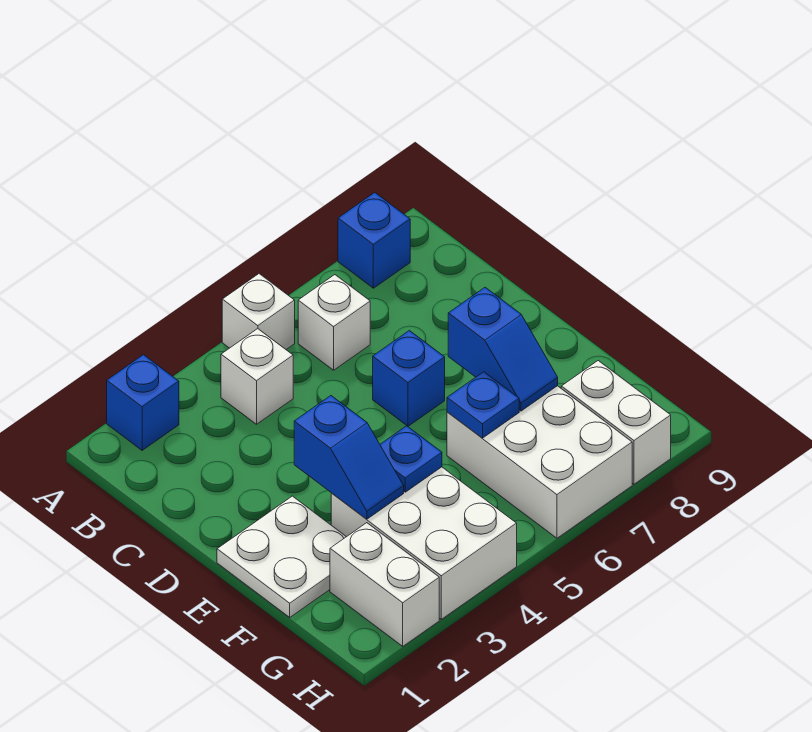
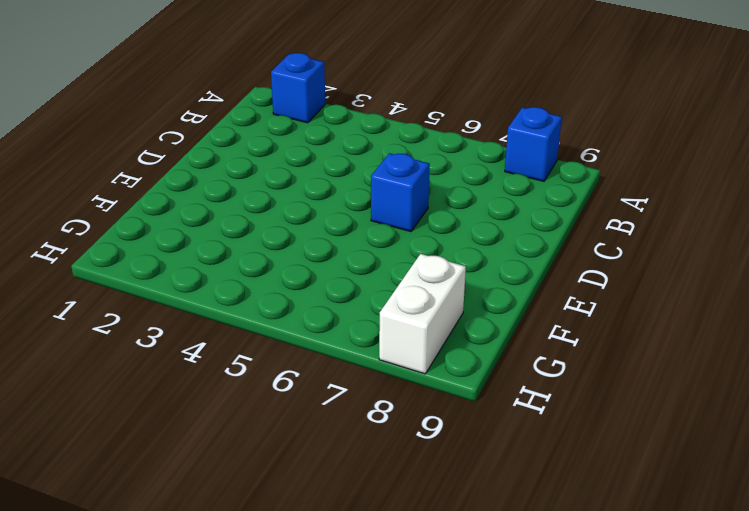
none -> white brick A5 level 1
none -> white brick B4 level 1
none -> white brick B6 level 1

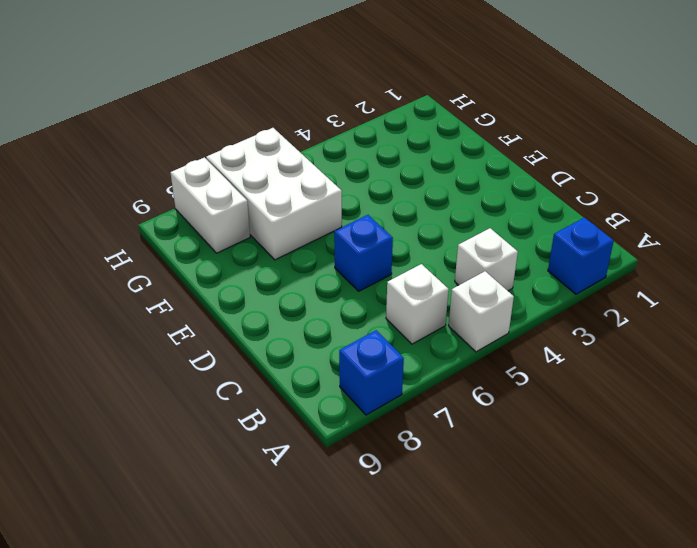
none -> white plate E1:F2 level 1
none -> white brick F3:H4 level 1
none -> white brick G2:H2 level 1

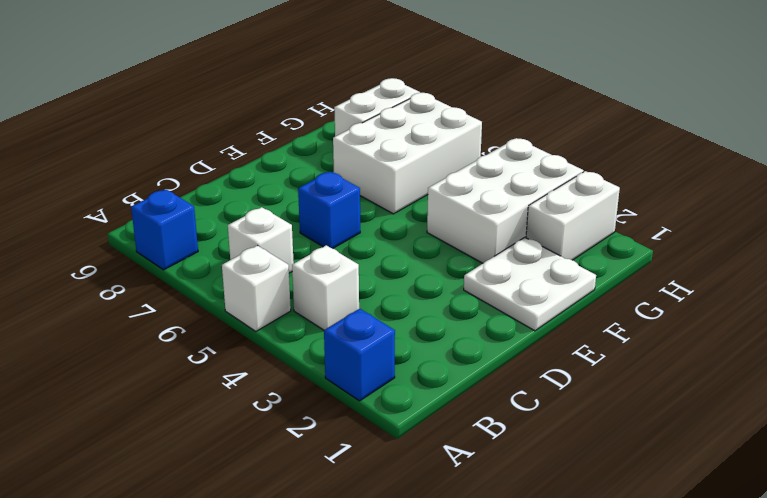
none -> blue slope E3:F3 level 2 top E
none -> blue slope E7:F7 level 2 top E
none -> blue plate F4 level 2

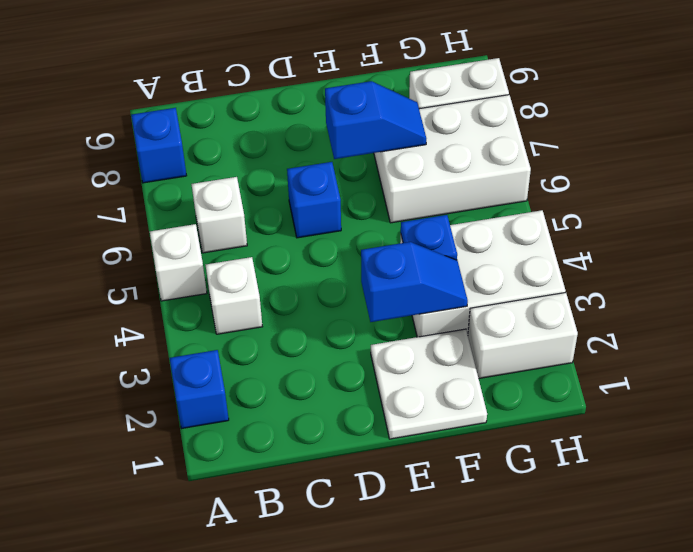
none -> blue plate F6 level 2

